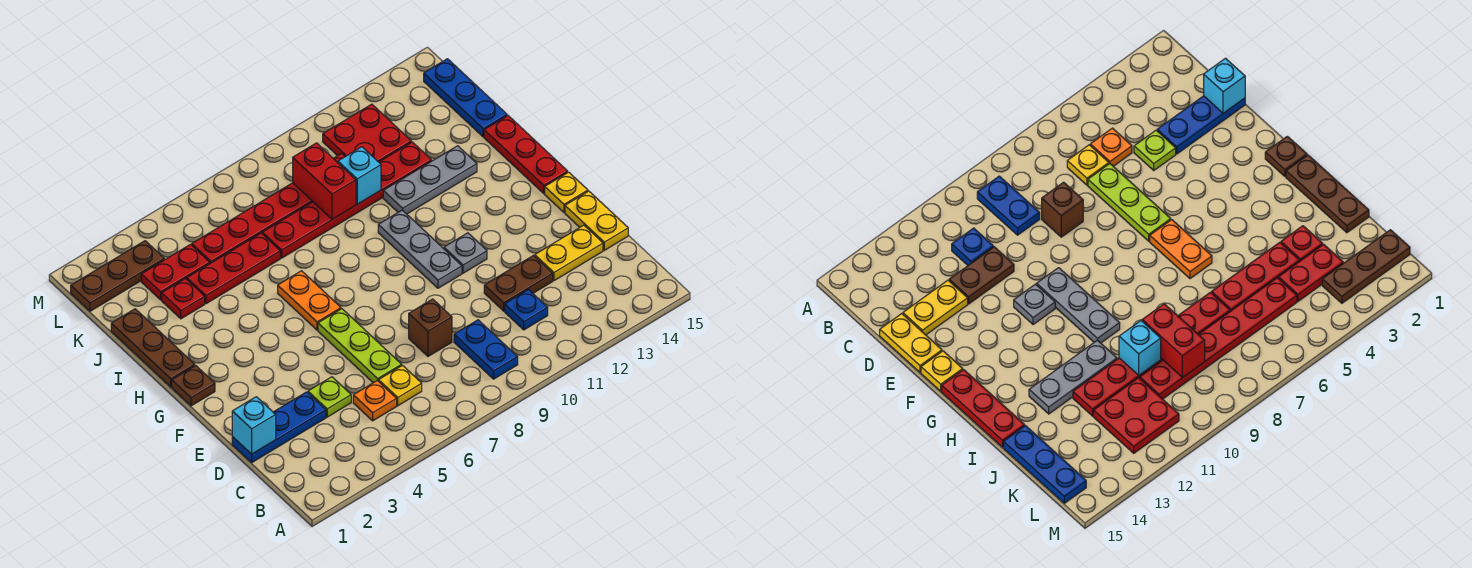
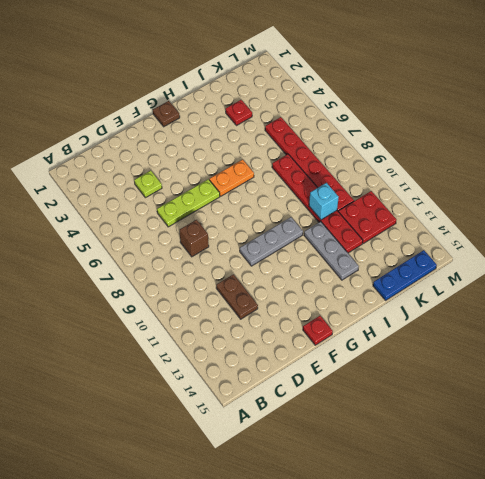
red plate F15 level 1 -> yellow plate F15 level 1
none -> blue plate B9:C9 level 1
none -> orange plate C5 level 1
none -> yellow plate C6 level 1
none -> blue plate C11 level 1

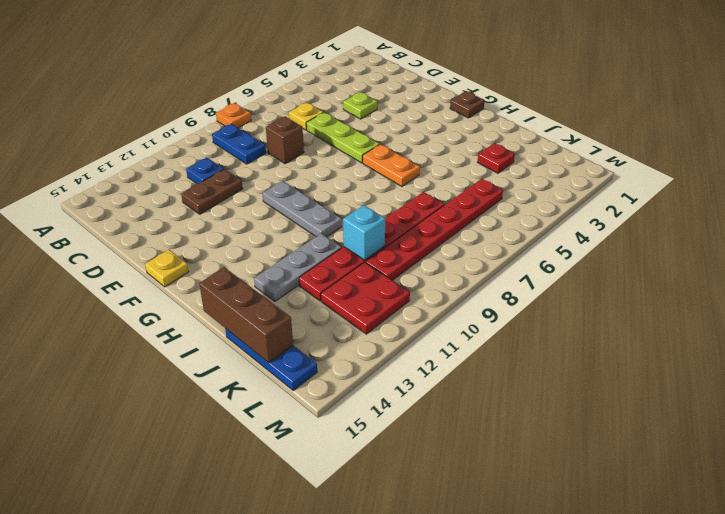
orange plate A8 level 1 -> orange plate C5 level 1
brown brick I15:K15 level 2 -> none
none -> blue plate D1:D3 level 1
none -> yellow plate D13:D14 level 1
none -> yellow plate D15:E15 level 1
none -> grey plate F11 level 1

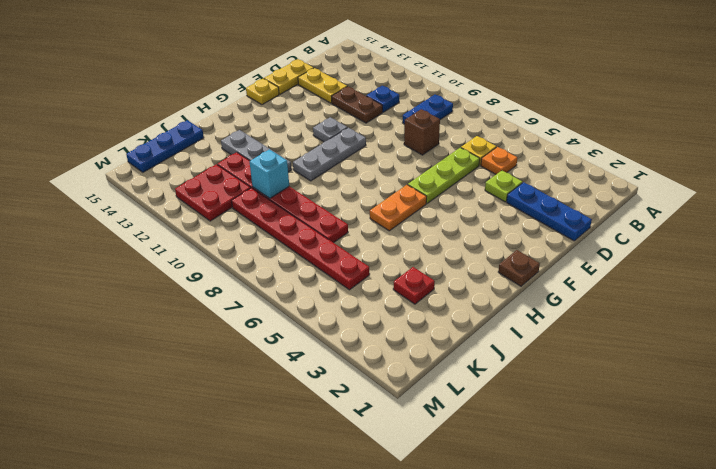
none -> red plate G15:I15 level 1
none -> brown plate H1:J1 level 1
none -> red plate J4:J6 level 1
none -> red plate K3:K4 level 1

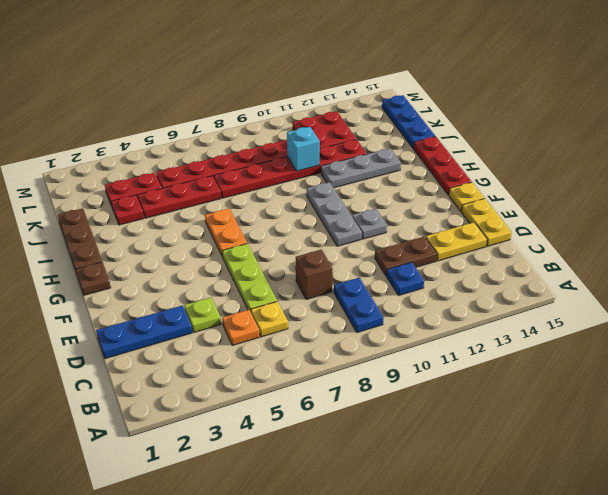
none -> brown plate L1:L3 level 1
none -> cyan brick D1 level 2
none -> red brick J9:K9 level 2

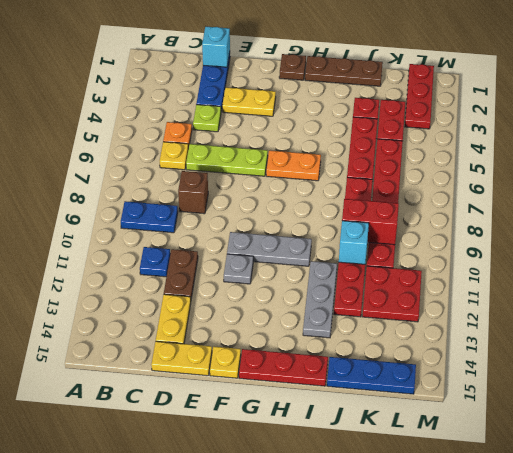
yellow plate E3:F3 level 1 -> none
red plate L1:L3 level 1 -> brown plate L1:L3 level 1

